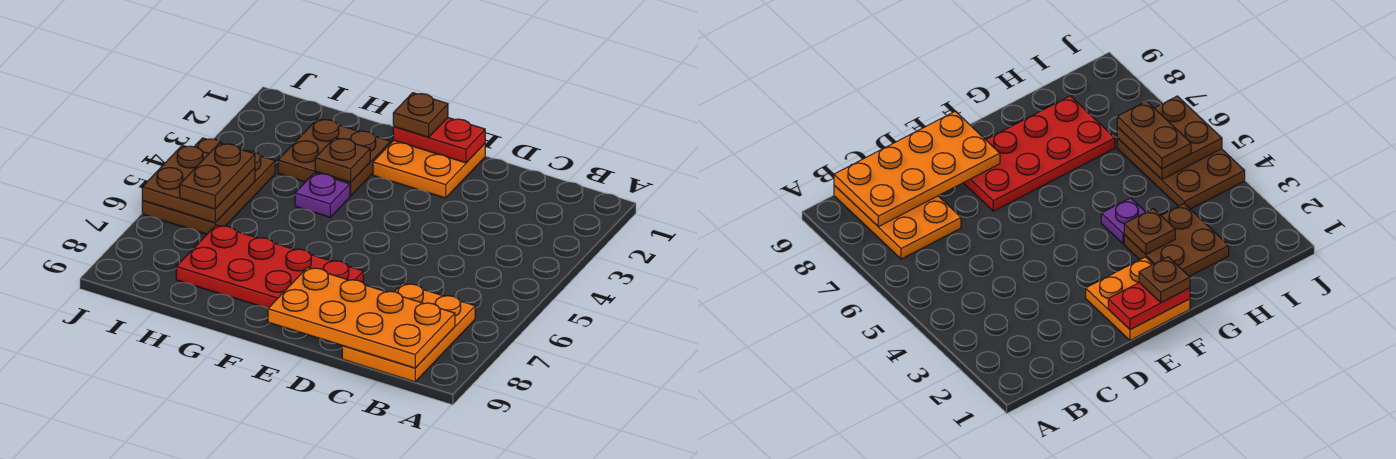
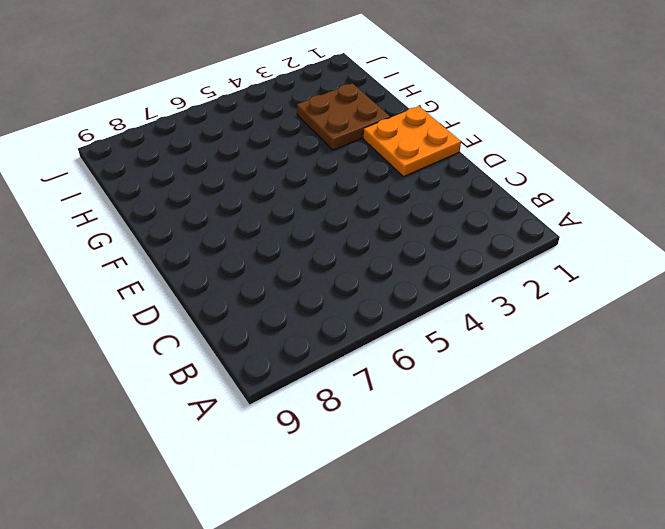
none -> orange plate B7:C9 level 1
none -> red plate E7:H8 level 1
none -> purple plate G4 level 1

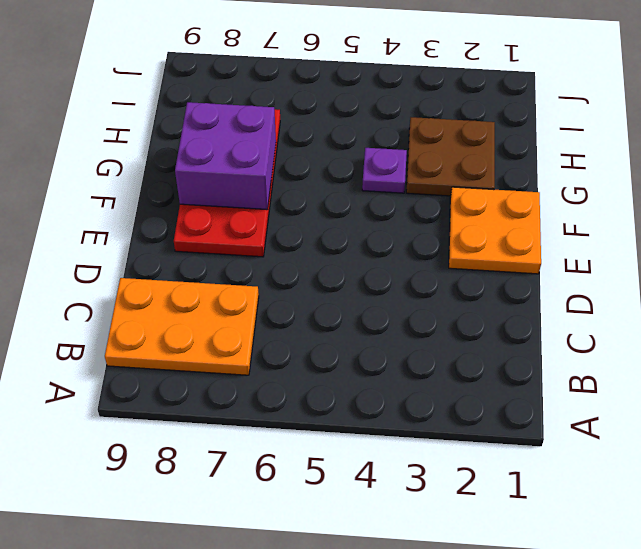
purple brick F7:G8 level 2 -> none
none -> brown plate I4:J6 level 1
none -> orange plate B8:E9 level 2
none -> red plate E1:F1 level 2

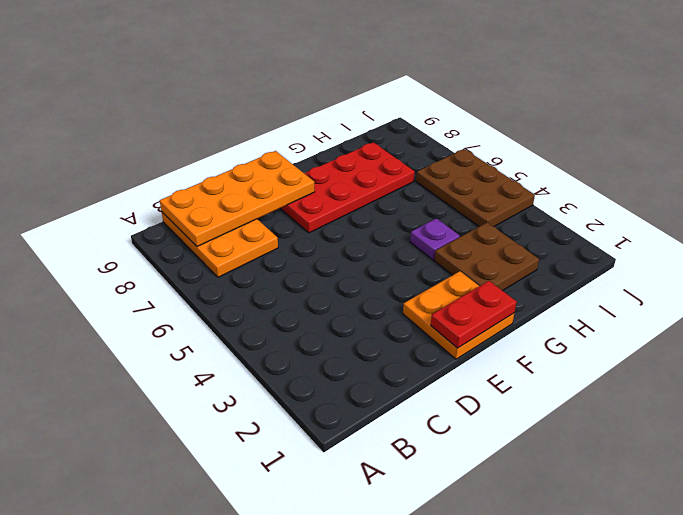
none -> brown plate G3 level 2
none -> brown plate I5:J6 level 2
none -> brown plate F1 level 3

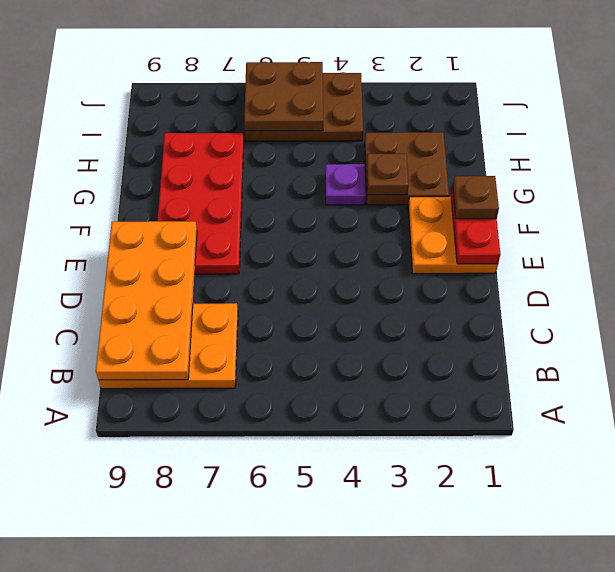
none -> brown plate I5:I6 level 3

